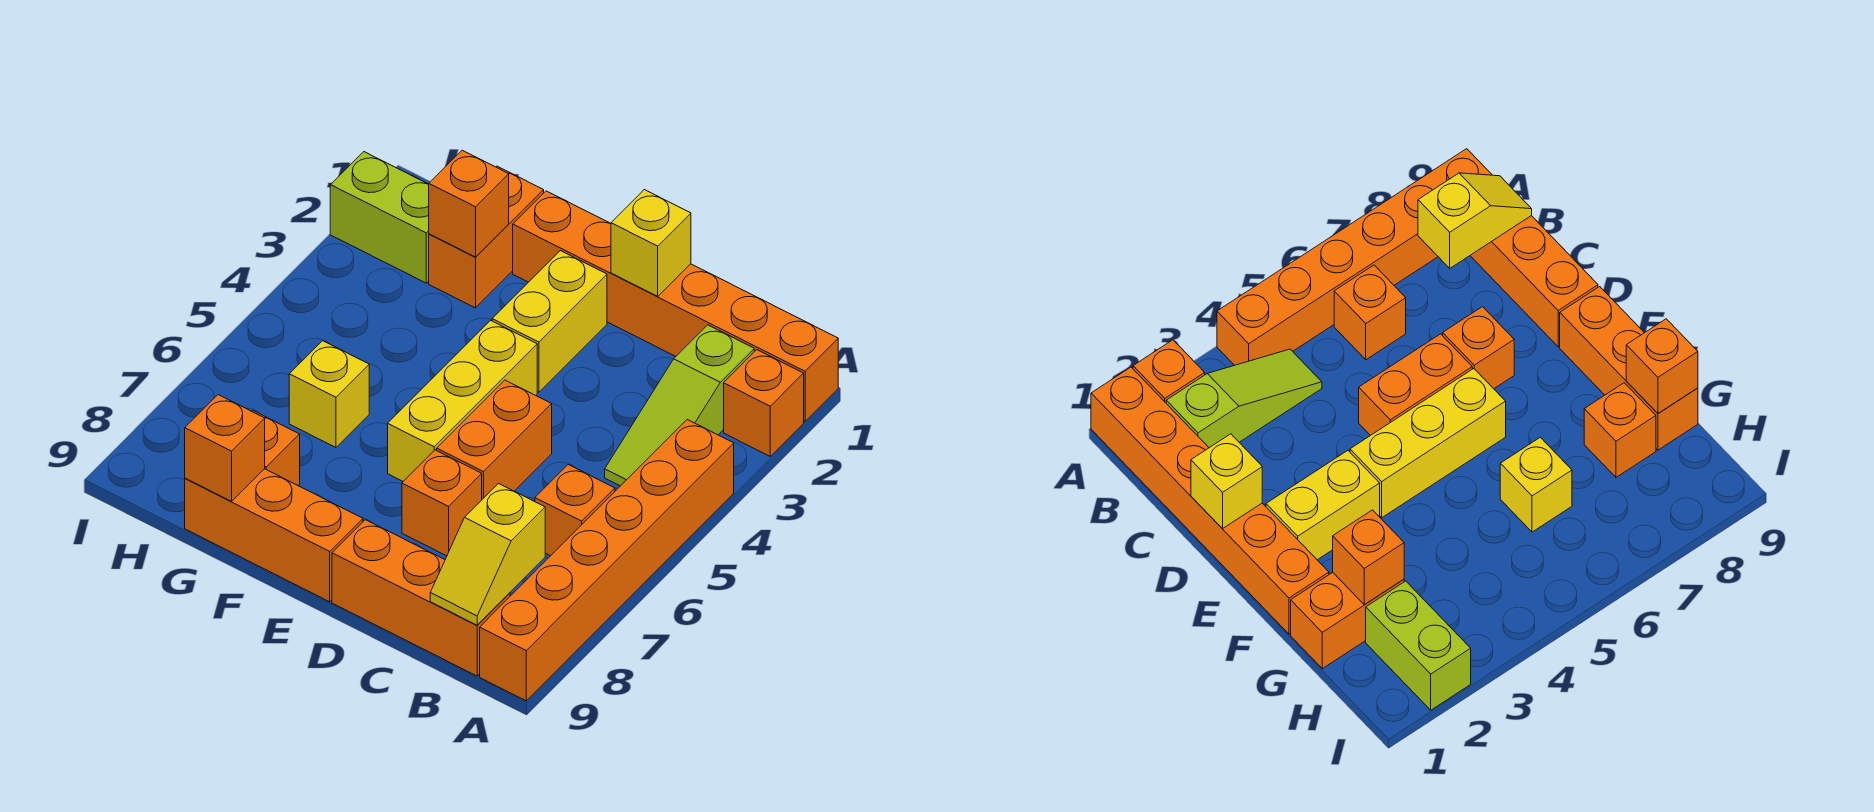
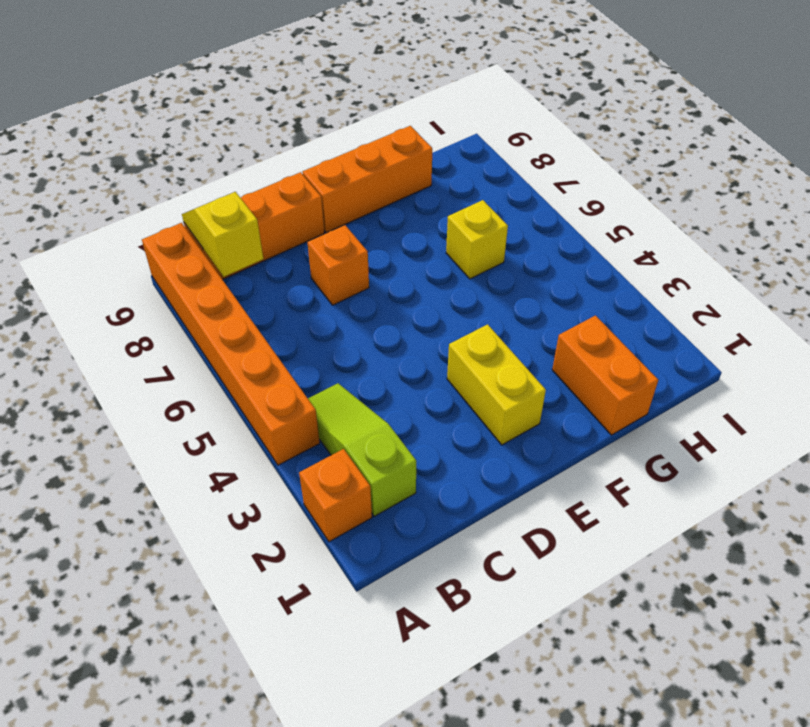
none -> orange brick A1:F1 level 1
none -> orange brick B6 level 1
none -> orange brick D5:D6 level 1

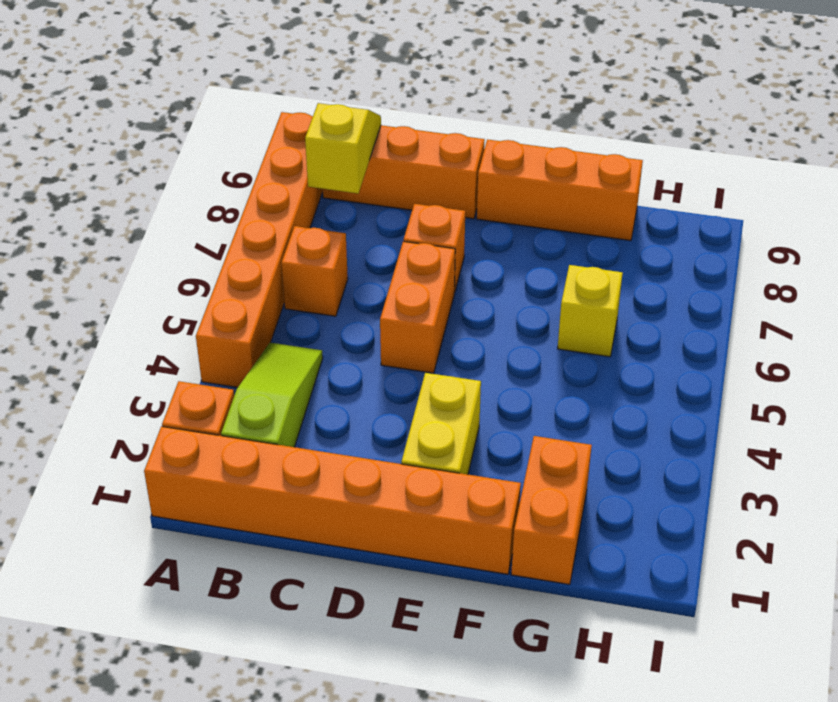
none -> yellow brick E4:E6 level 1
none -> orange brick G8 level 1
none -> lime brick H2:I2 level 1

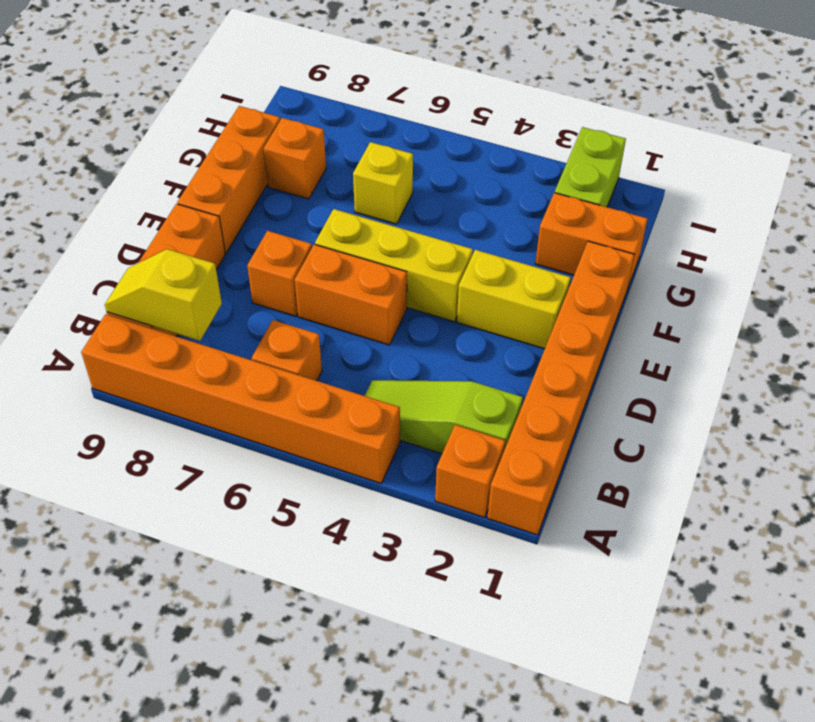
none -> yellow brick D1 level 2
none -> orange brick G2 level 2
none -> orange brick G9 level 2

